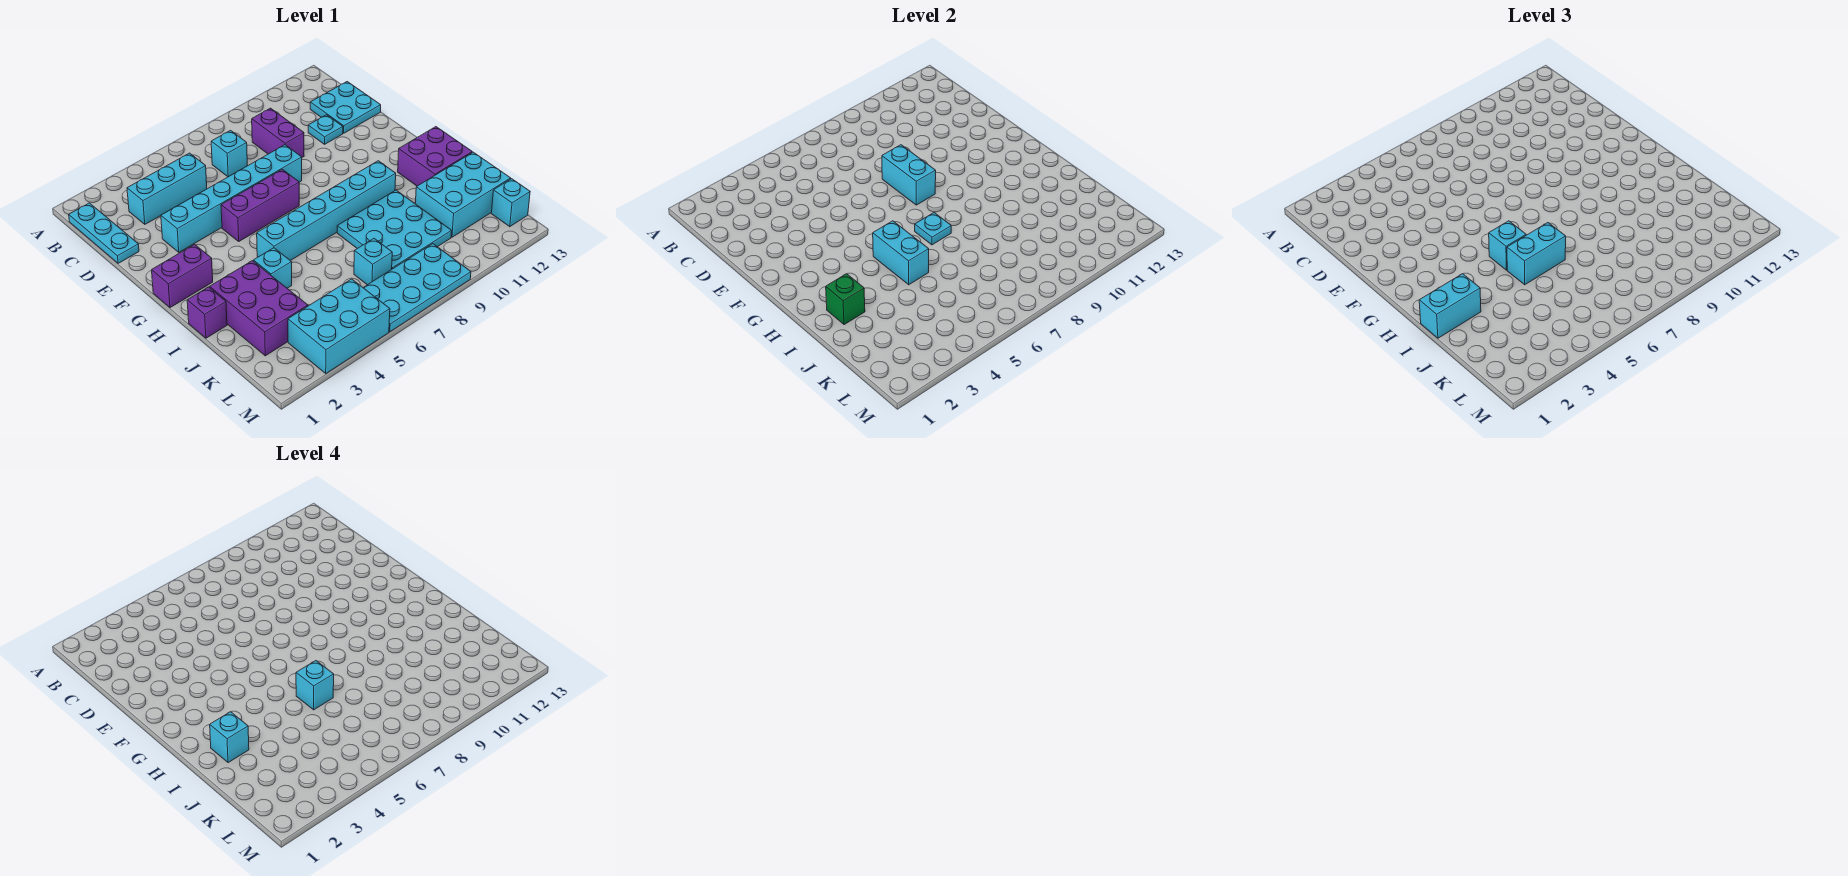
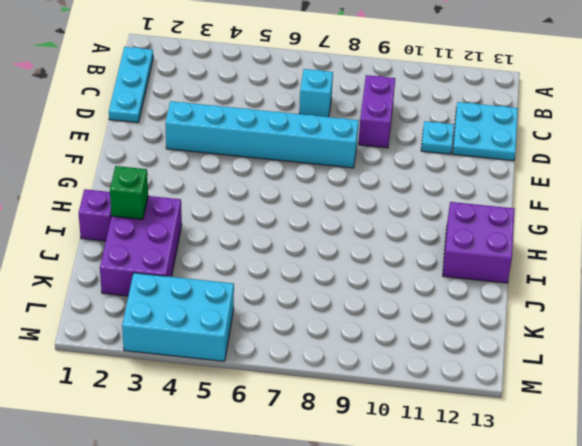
none -> cyan brick C3:C5 level 1
none -> purple brick F5:F7 level 1
none -> purple brick G1:G2 level 1

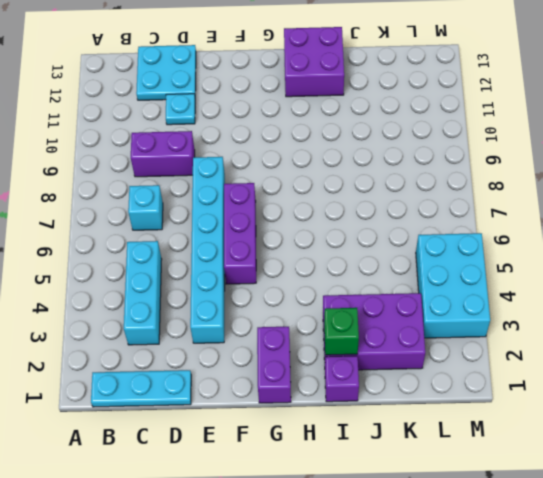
none -> cyan brick H5:H10 level 1
none -> cyan brick I4 level 1
none -> cyan plate I8:K10 level 1

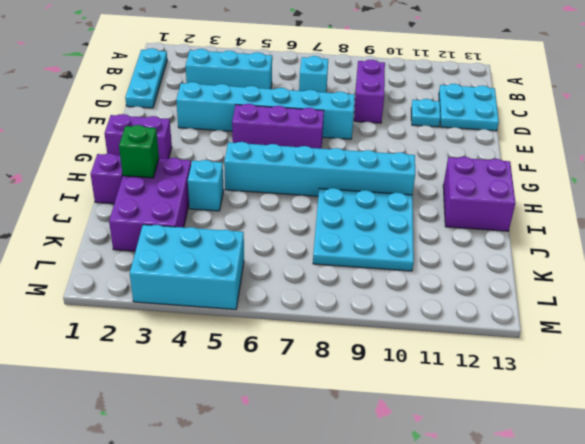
none -> cyan brick J11:K13 level 1
none -> cyan brick K7 level 1
none -> cyan plate L6:M9 level 1

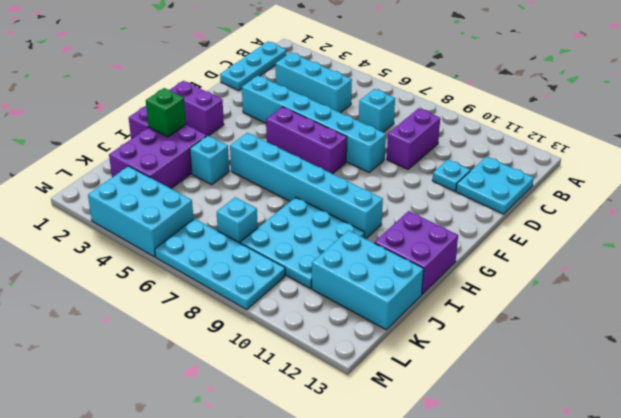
none -> cyan brick L13 level 1
none -> cyan brick E8:F8 level 2
none -> cyan brick H5:I5 level 2

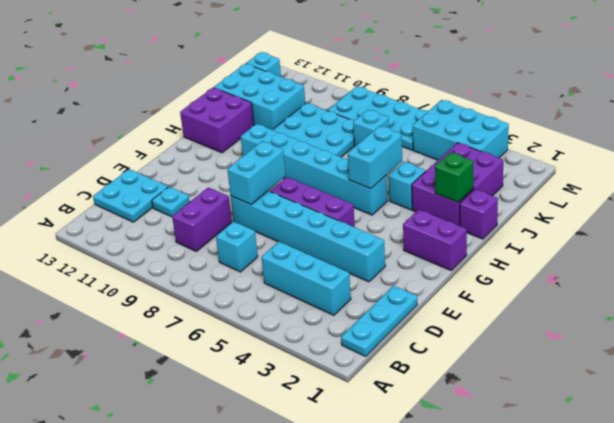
none -> cyan plate H7 level 2
none -> cyan brick H5 level 3
none -> cyan brick I1:I2 level 3

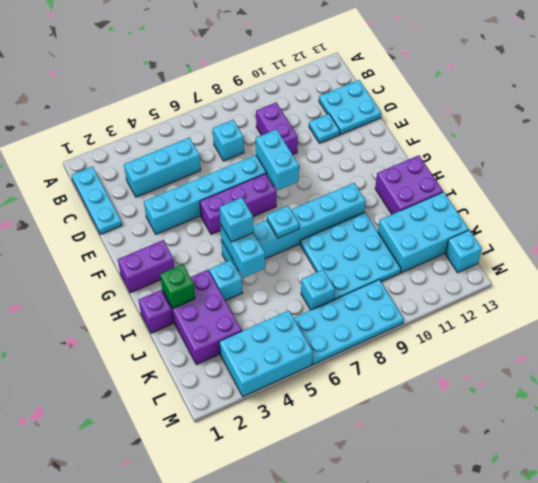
none -> cyan brick I1:I2 level 3
none -> cyan brick I5:I6 level 3
none -> cyan brick I2 level 4

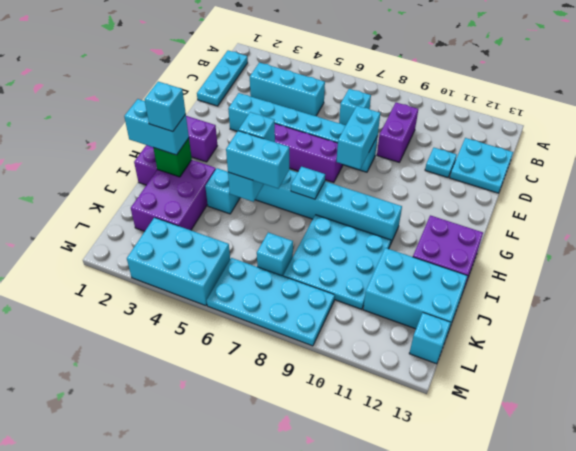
none -> cyan brick I6 level 4

